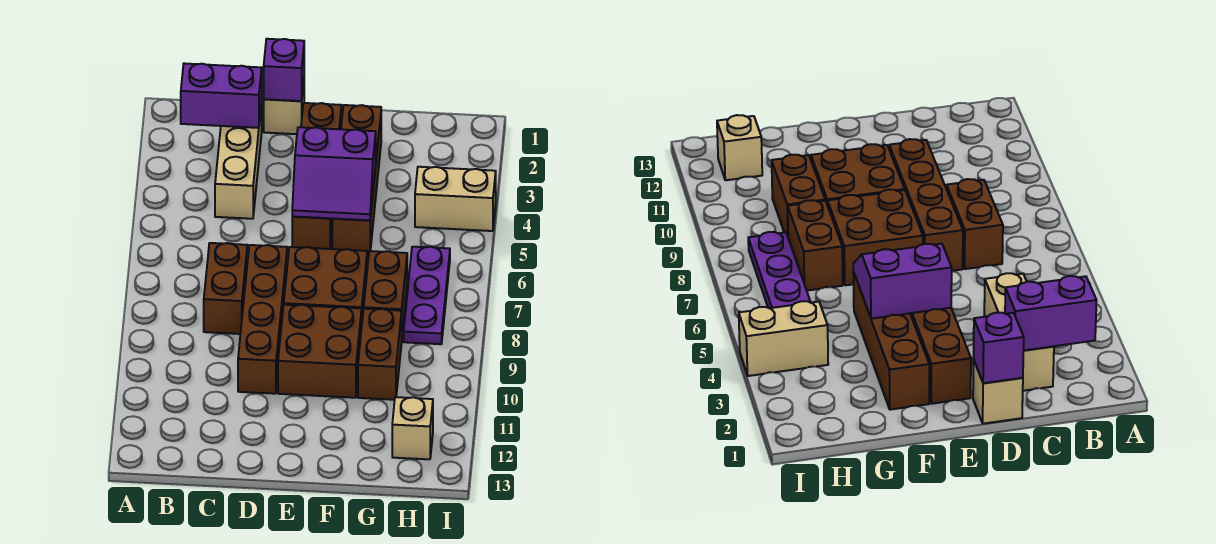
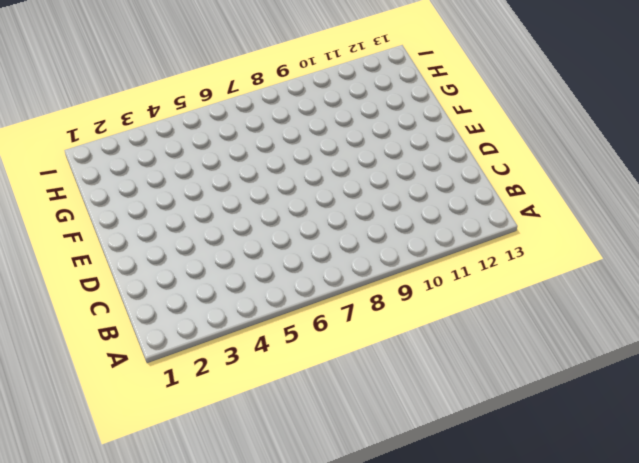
none -> tan brick C2:C4 level 1
none -> brown brick C7:C8 level 1
none -> tan brick D1 level 1

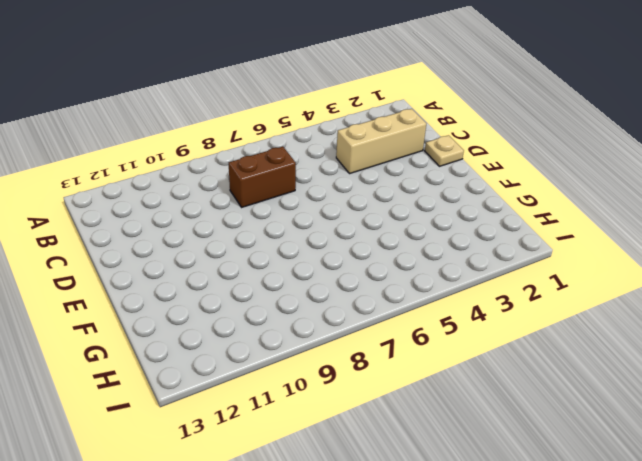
tan plate D1 level 1 -> tan brick D1 level 1
none -> brown brick D7:D10 level 1
none -> brown brick E2:E5 level 1
none -> brown brick E7:F8 level 1

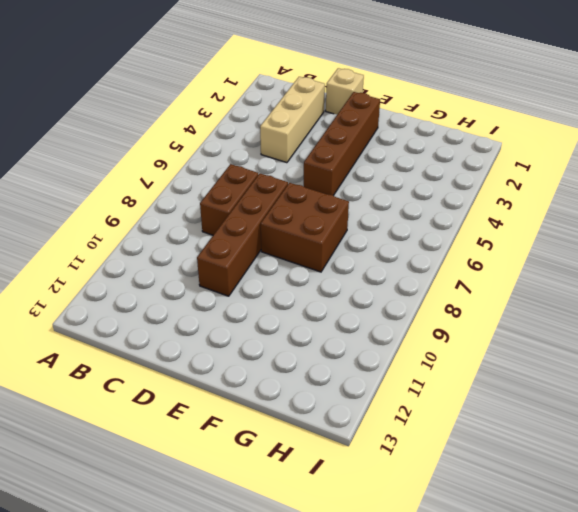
none -> brown brick E9:F10 level 1
none -> brown brick F2:F5 level 1
none -> brown brick G7:G8 level 1

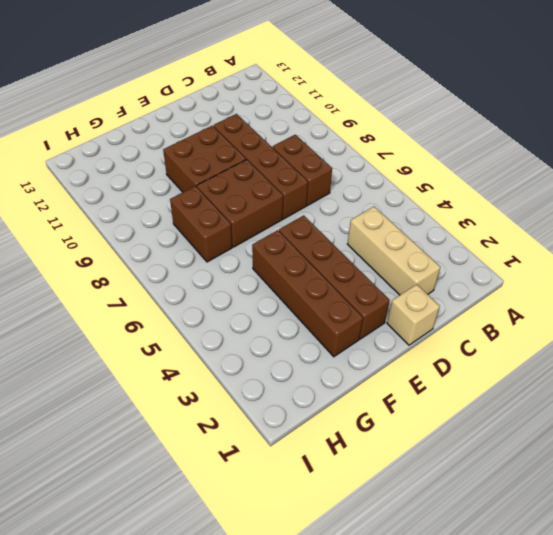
none -> brown brick G9:G10 level 1
none -> tan brick H4:I4 level 1
none -> purple plate H6:H8 level 1

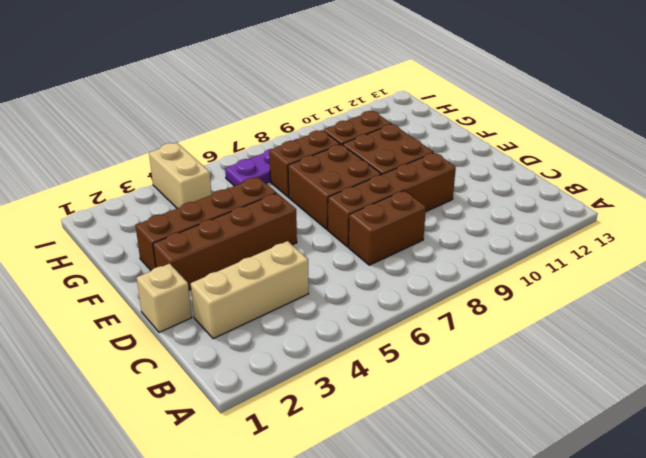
none -> tan brick H12 level 1
none -> purple brick B2:C2 level 2
none -> purple brick D1 level 2

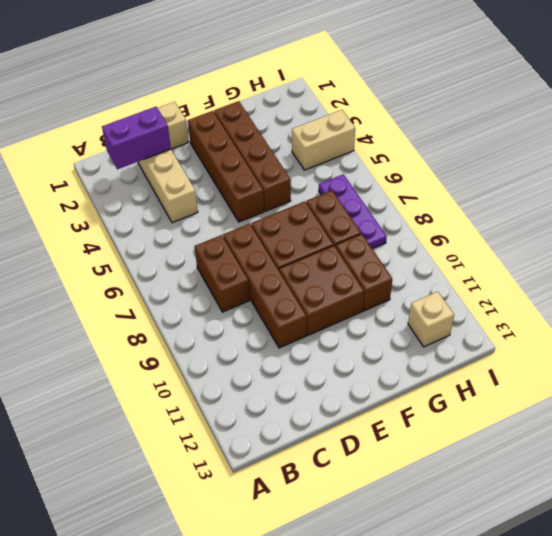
none -> purple brick D1 level 2
none -> purple slope E4:F5 level 2 top 4

